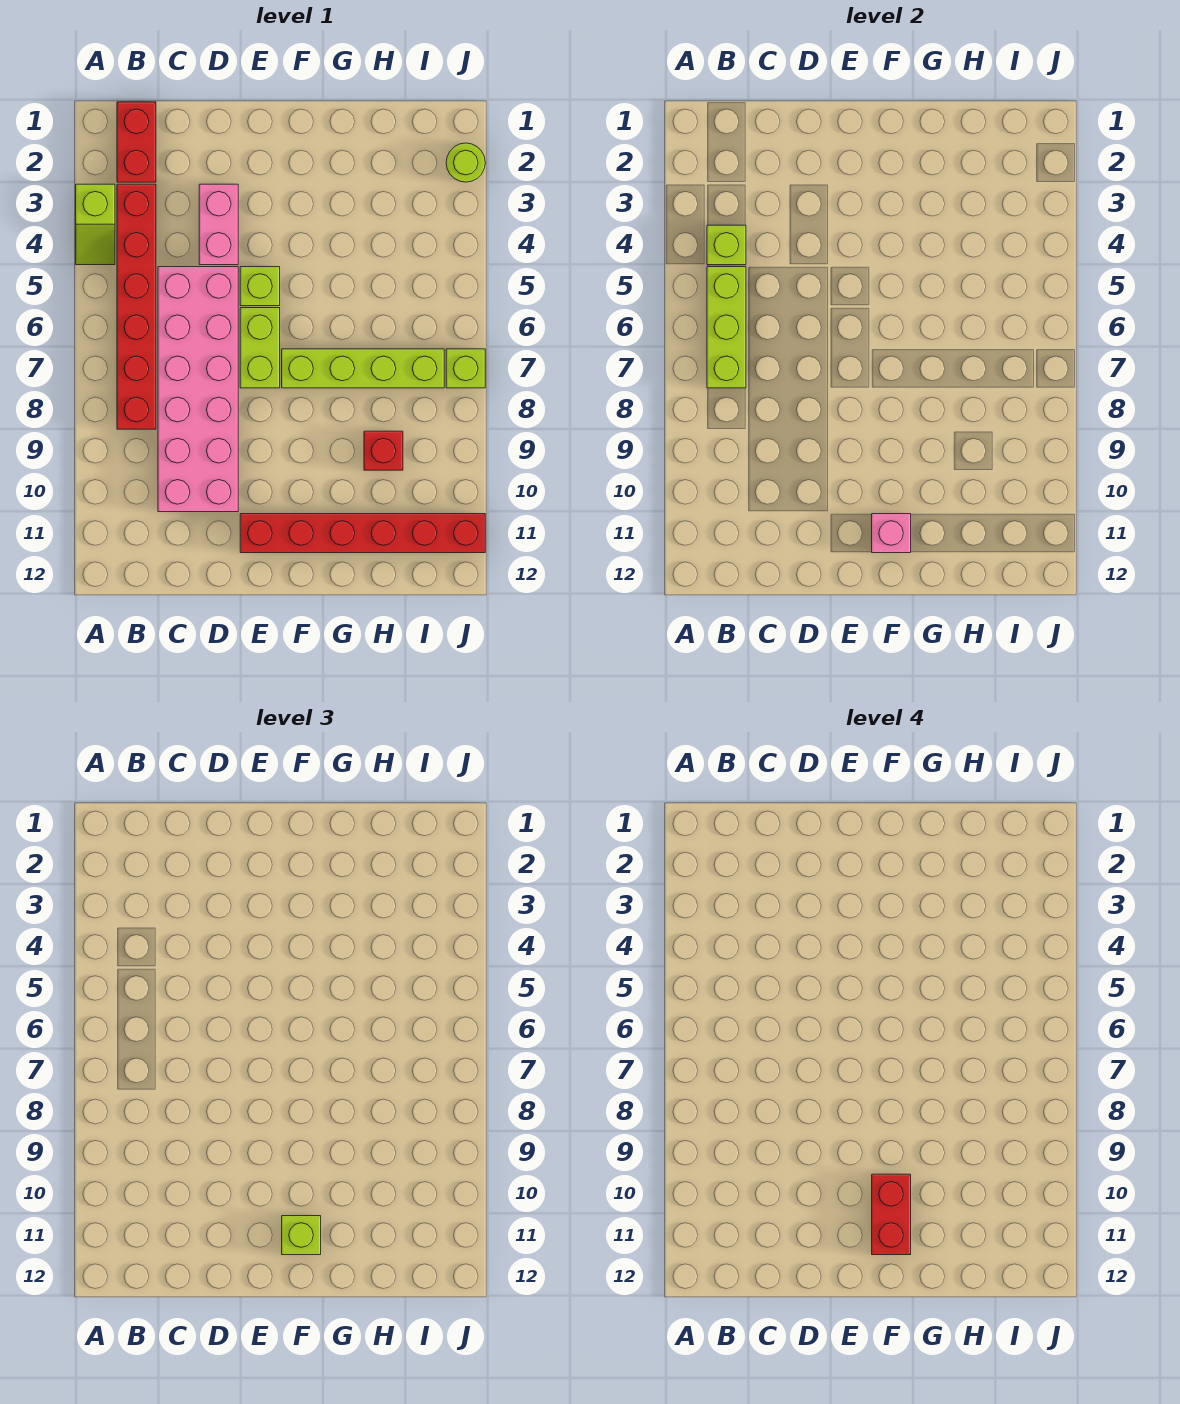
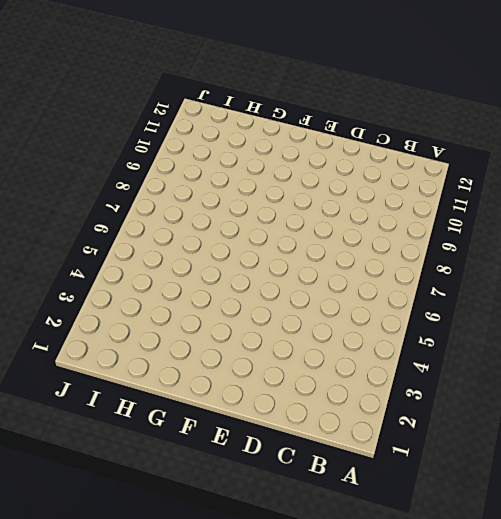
none -> lime slope A3:A4 level 1 top 3
none -> red brick B1:B2 level 1
none -> red brick B3:B8 level 1

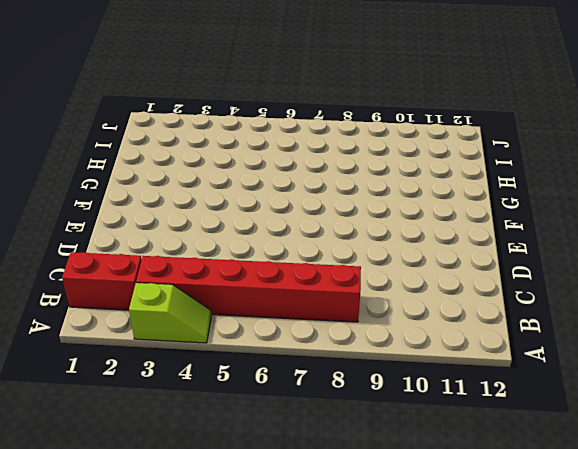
none -> pink brick C5:D10 level 1
none -> pink brick D3:D4 level 1
none -> lime brick E5 level 1

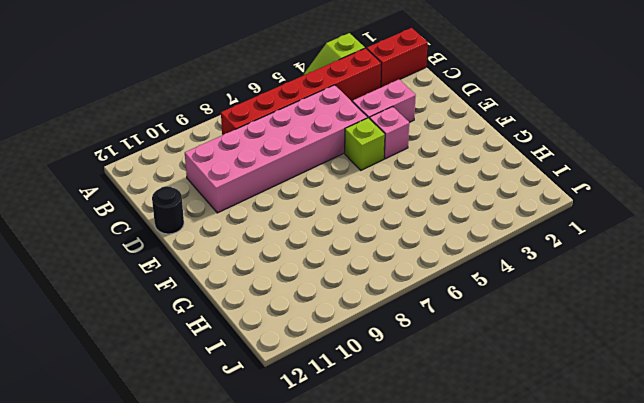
black round brick D12 level 1 -> none
pink brick E4 level 1 -> pink brick F11 level 2
none -> lime brick E6:E7 level 1
none -> red brick E11:J11 level 1
none -> lime brick F7:I7 level 1

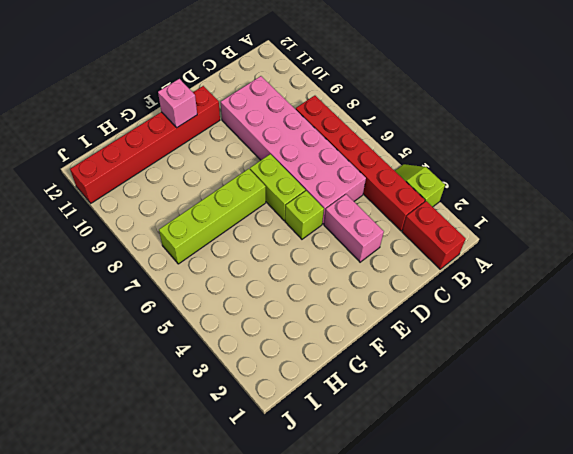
none -> red brick H9 level 1
none -> lime round brick J2 level 1
none -> lime brick J7 level 1

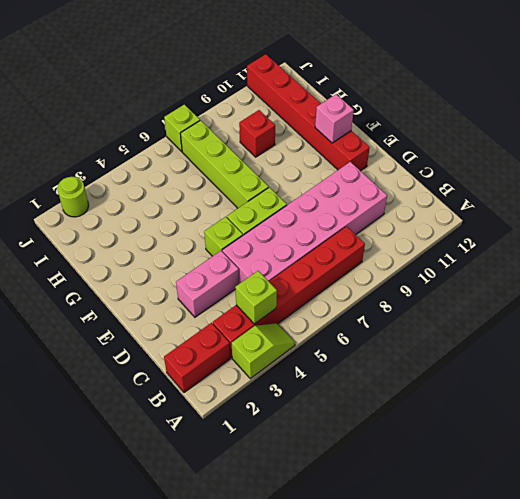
none -> lime brick B5:B7 level 2
none -> lime brick F11 level 3
none -> red brick F10:F11 level 4

